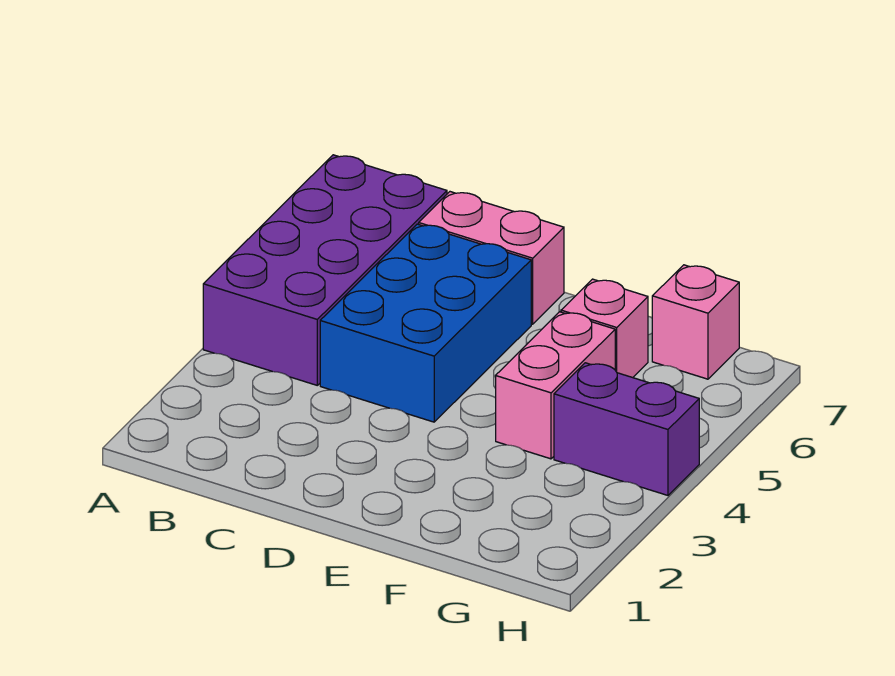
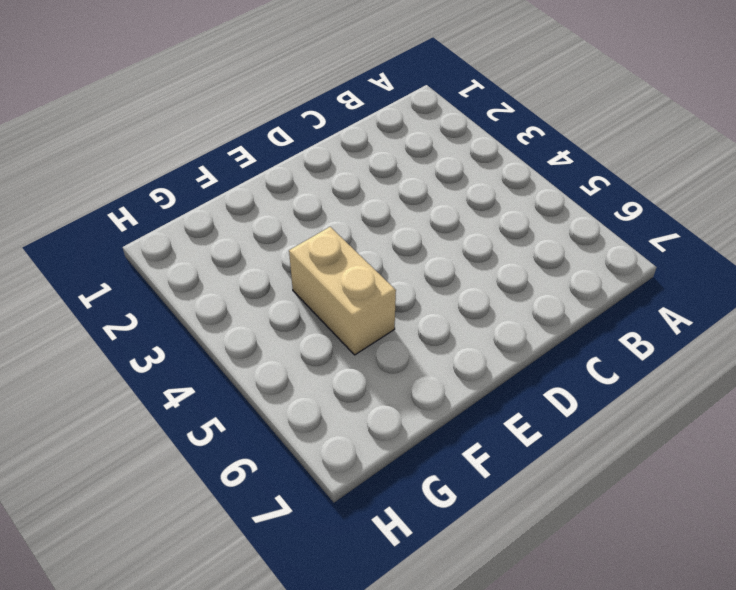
tan brick F4:F5 level 1 -> pink brick F4:F5 level 1
none -> purple brick A4:B7 level 1
none -> blue brick C4:D6 level 1

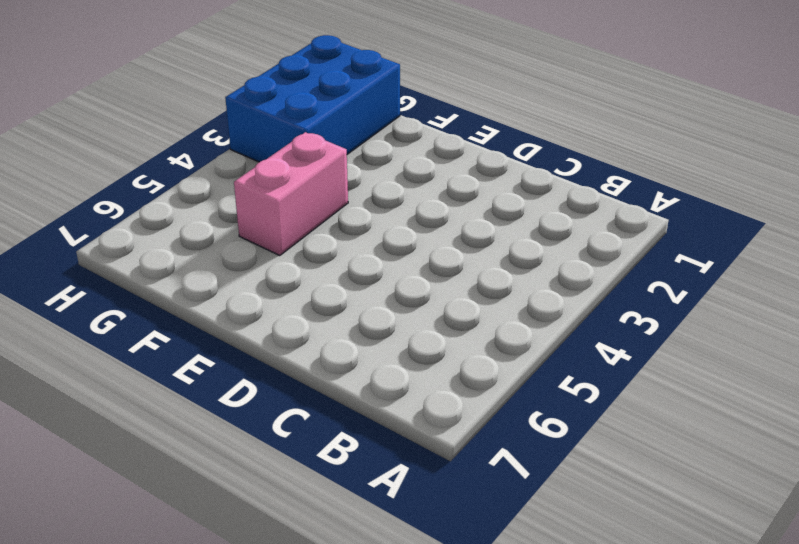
blue brick G1:H3 level 1 -> blue brick C4:D6 level 1
none -> purple brick A4:B7 level 1
none -> pink brick C7:D7 level 1

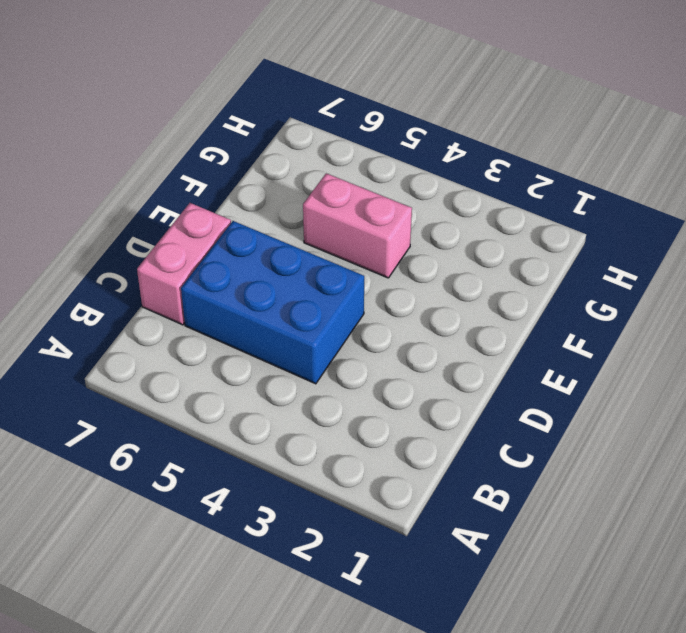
none -> purple brick A4:B7 level 1
none -> pink brick F6 level 1

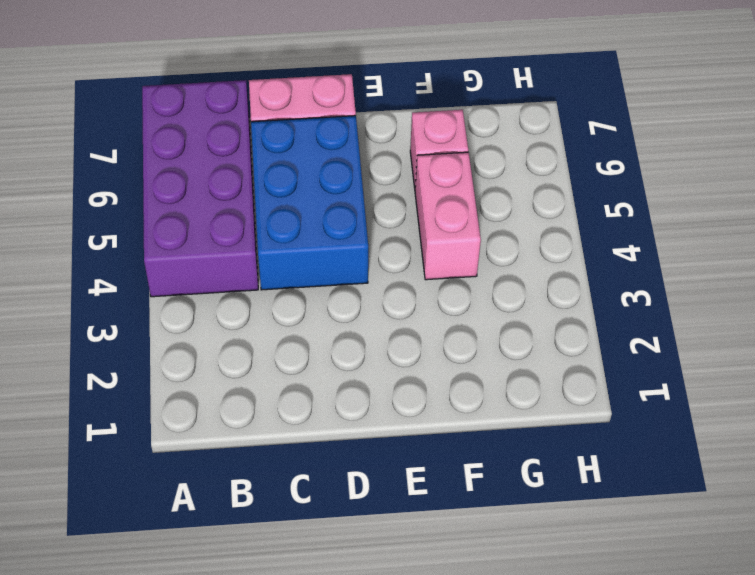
none -> purple brick G4:H4 level 1
none -> pink brick G7 level 1

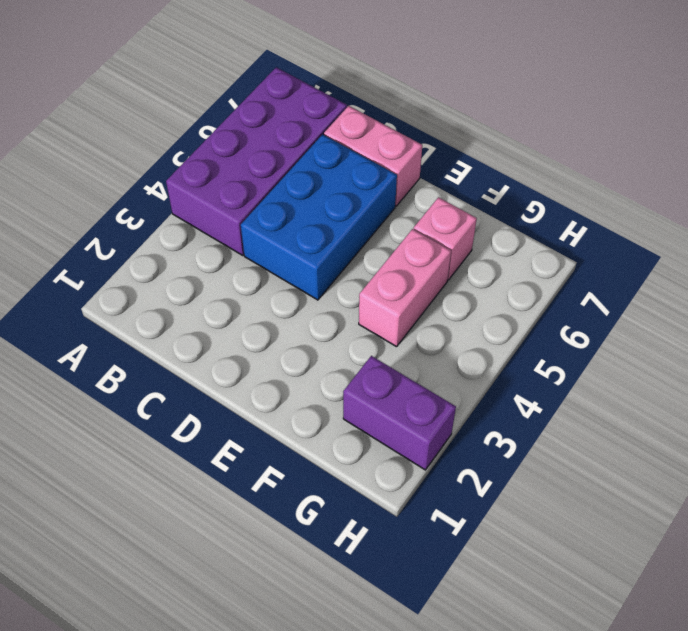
purple brick G2:H2 level 1 -> purple brick G4:H4 level 1
none -> pink brick G7 level 1

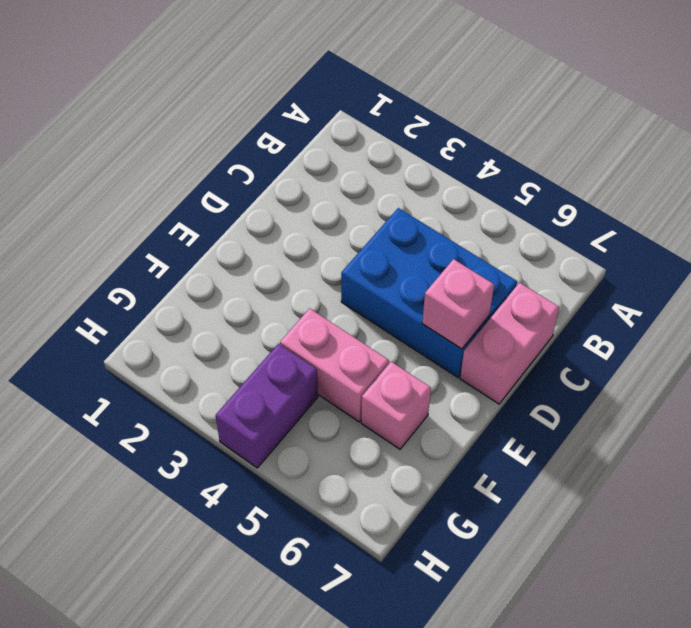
pink brick D6 level 2 -> pink brick G7 level 1
none -> purple brick A4:B7 level 1

